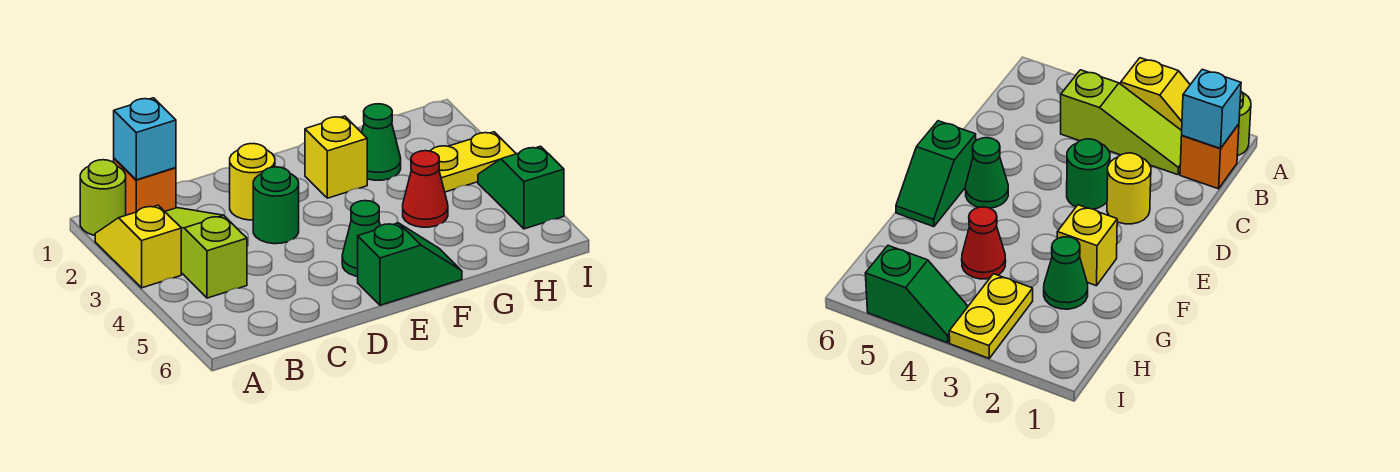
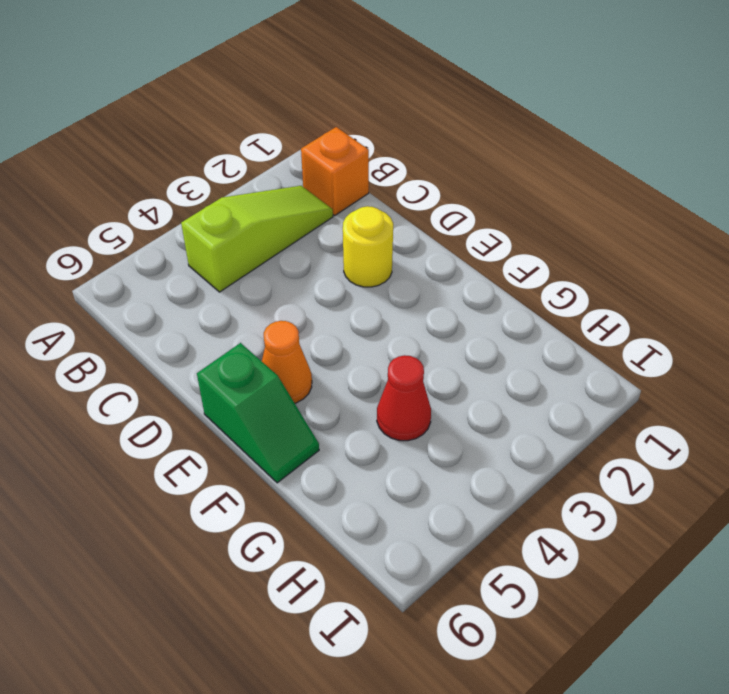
orange cone E5 level 1 -> green cone E5 level 1
none -> lime round brick A1 level 1
none -> yellow slope A2:A3 level 1 top 3
none -> green round brick D3 level 1

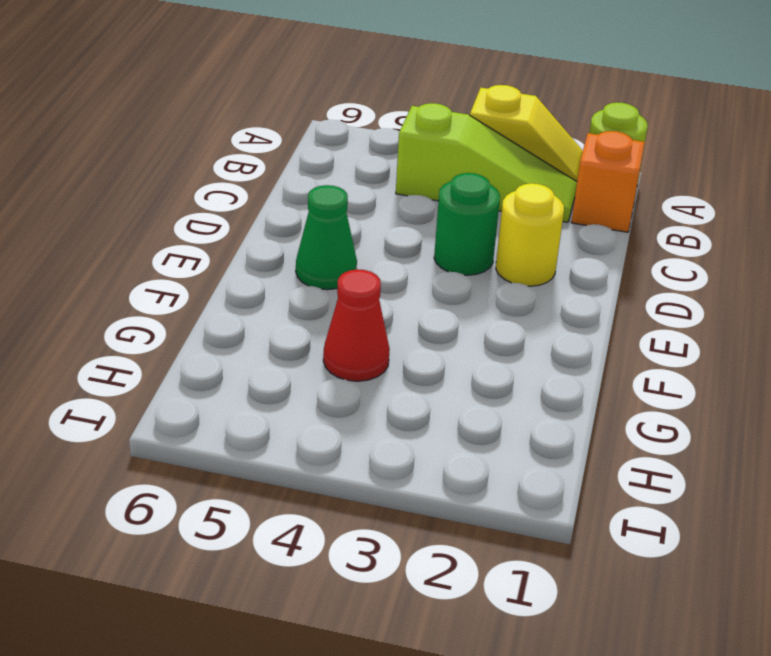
none -> green slope E6:F6 level 1 top E
none -> yellow brick F2 level 1
none -> green cone G2 level 1

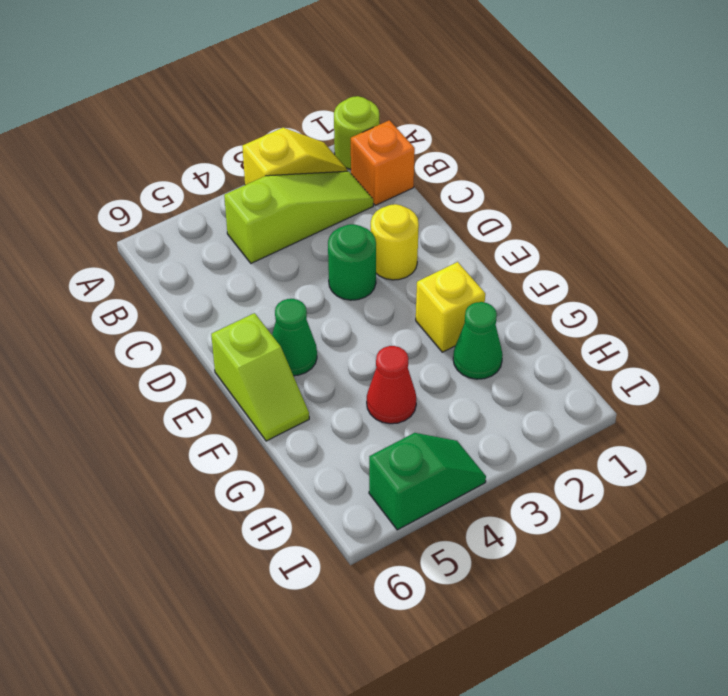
lime slope E6:F6 level 1 top E -> green slope E6:F6 level 1 top E
none -> yellow plate H3:I3 level 1
none -> cyan brick B1 level 2

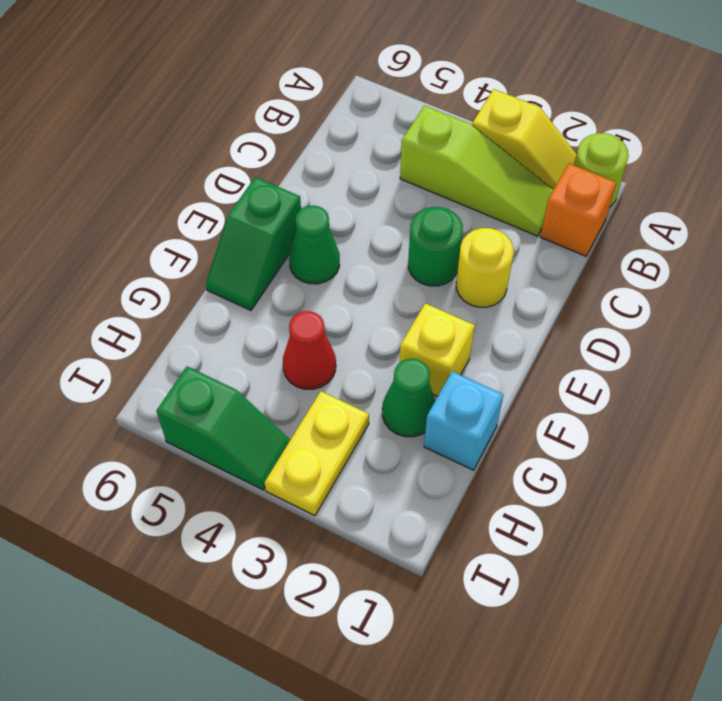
cyan brick G1 level 1 -> cyan brick B1 level 2

